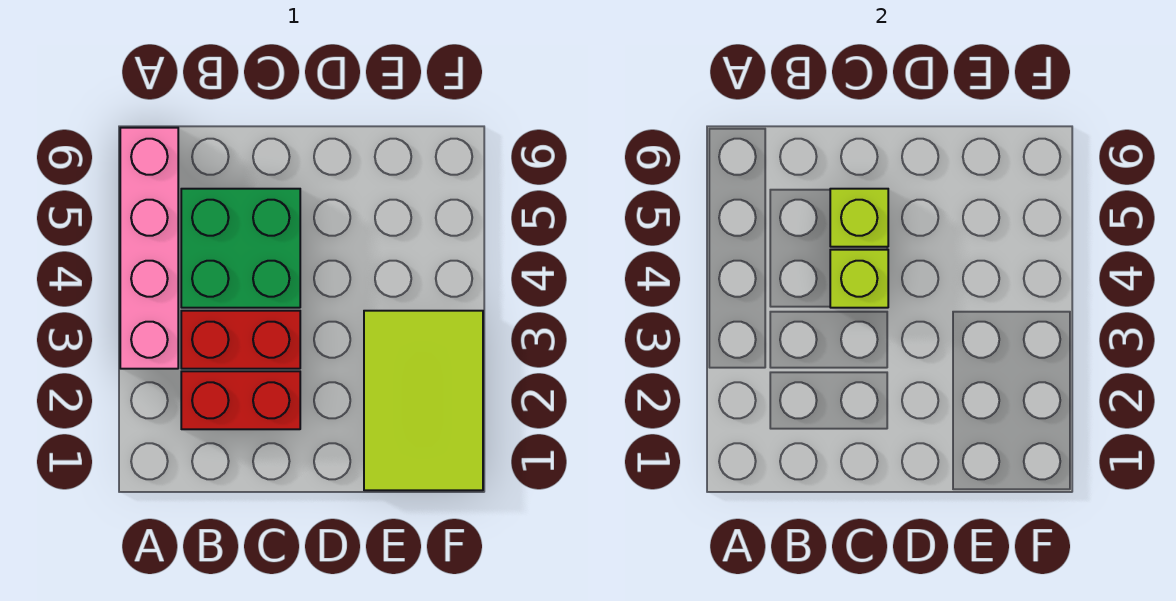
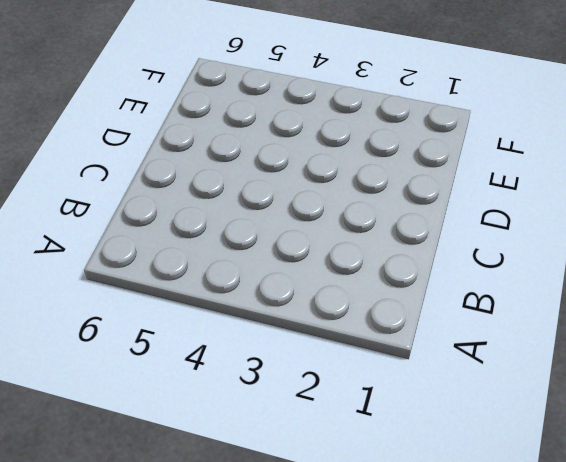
none -> pink brick A3:A6 level 1
none -> red brick B2:C2 level 1

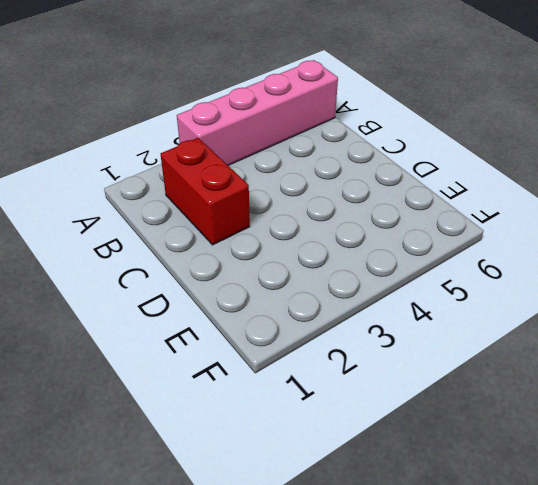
none -> red brick B3:C3 level 1
none -> green brick B4:C5 level 1

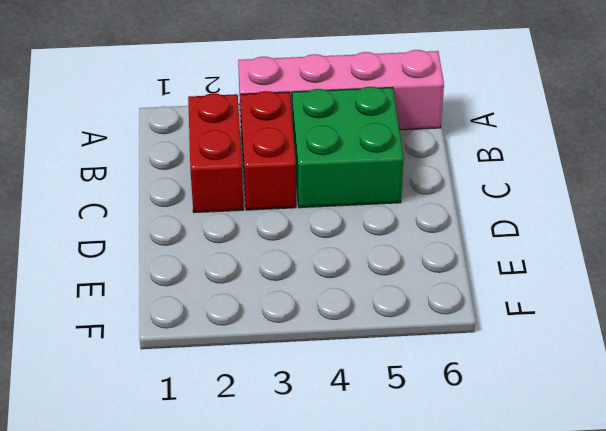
none -> lime tile E1:F3 level 1
none -> lime brick C4 level 2

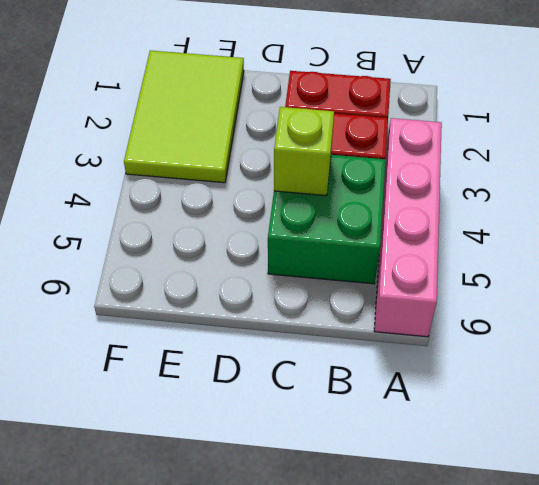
none -> lime brick C5 level 2

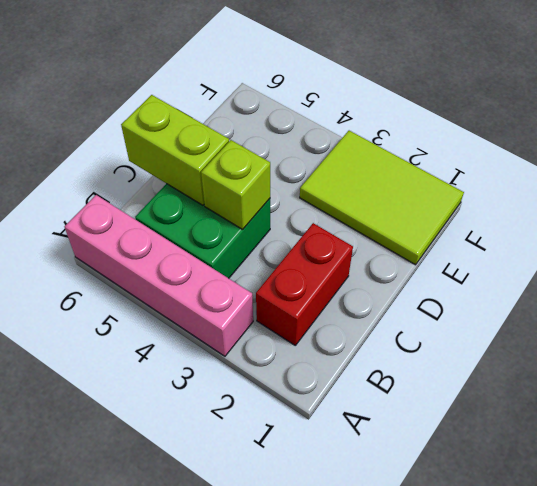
lime brick C5:C6 level 2 -> lime brick C5 level 2
none -> red brick B3:C3 level 1

